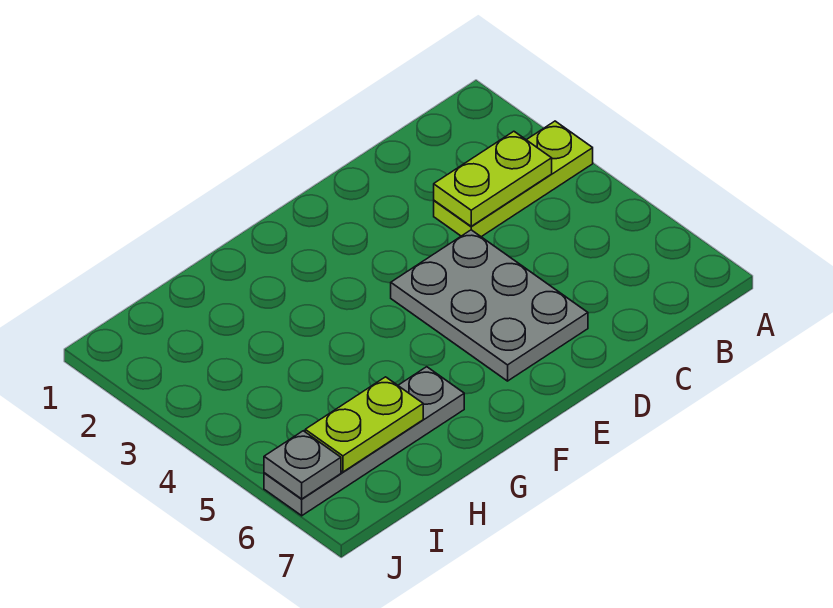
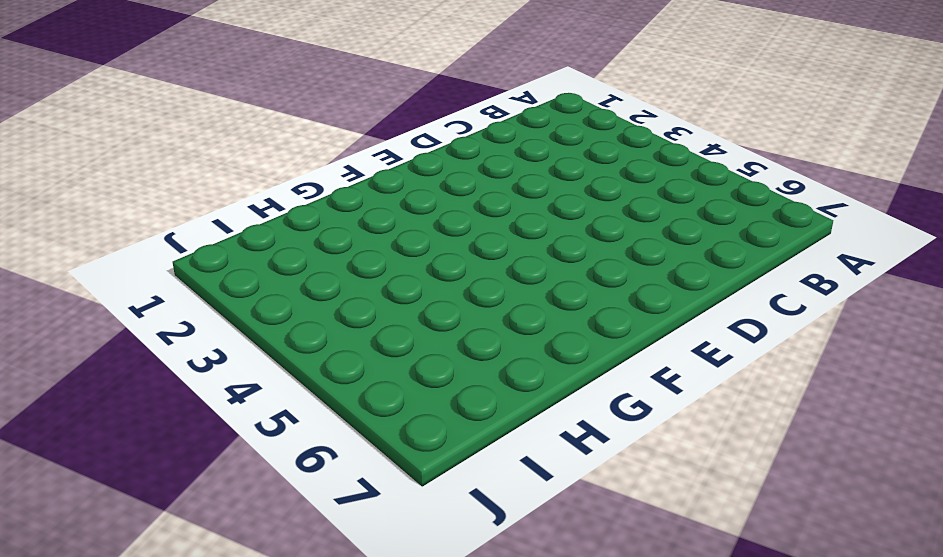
none -> lime plate A3:C3 level 1
none -> grey plate D4:E6 level 1

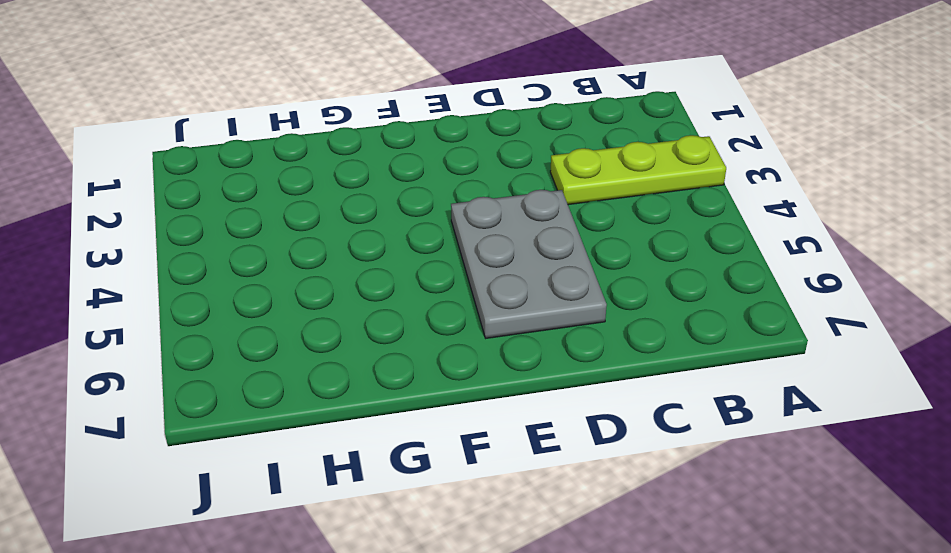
none -> grey plate G6:J6 level 1
none -> lime plate B3:C3 level 2

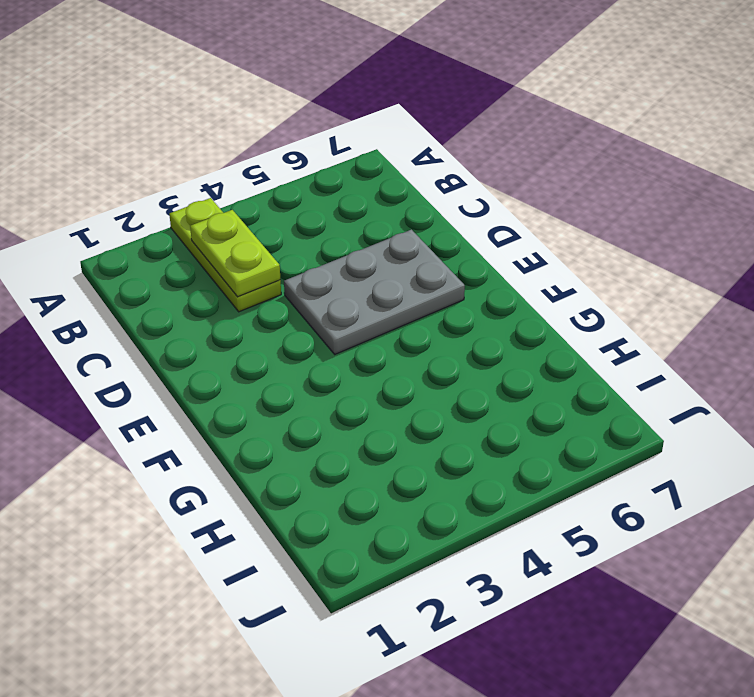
none -> grey plate G6:J6 level 1
none -> lime plate H6:I6 level 2

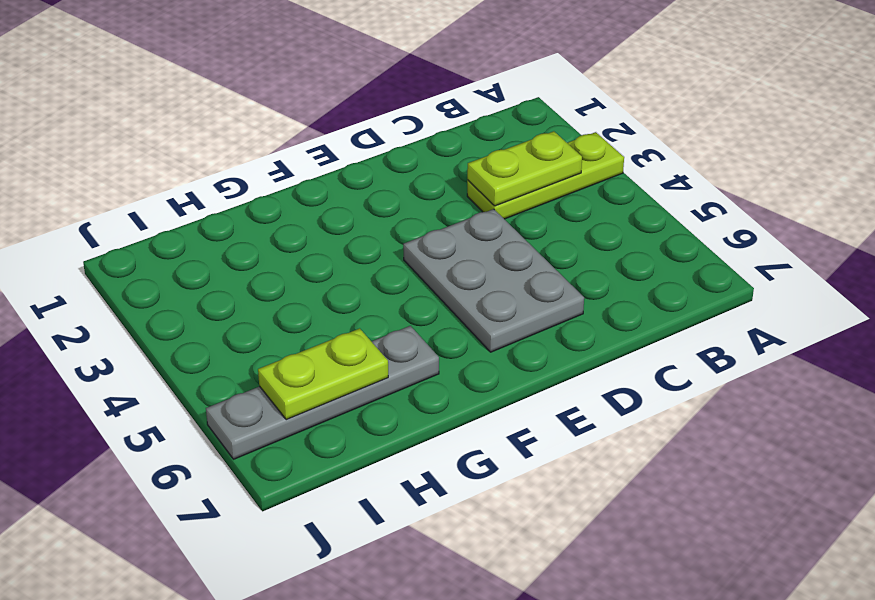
none -> grey plate J6 level 2

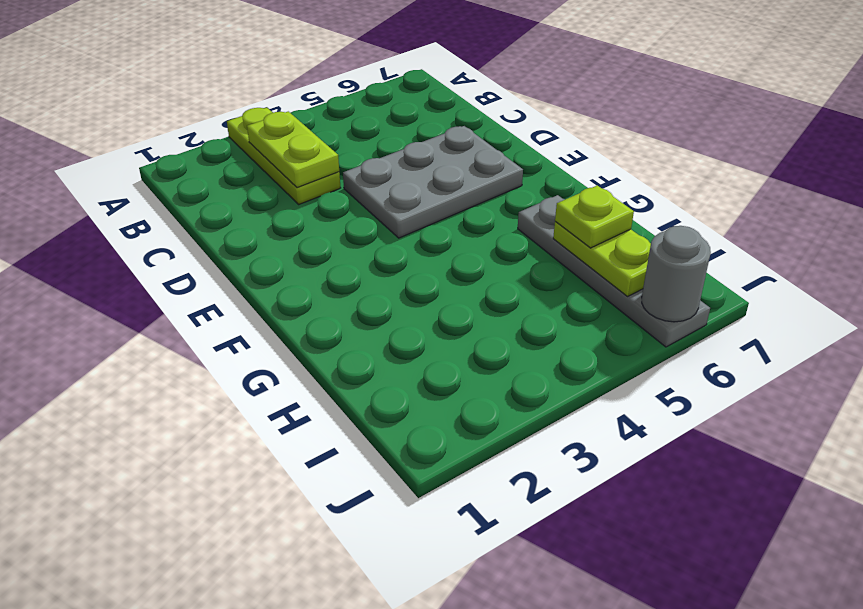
lime plate H6 level 3 -> none
grey round brick J6 level 2 -> grey plate J6 level 2

